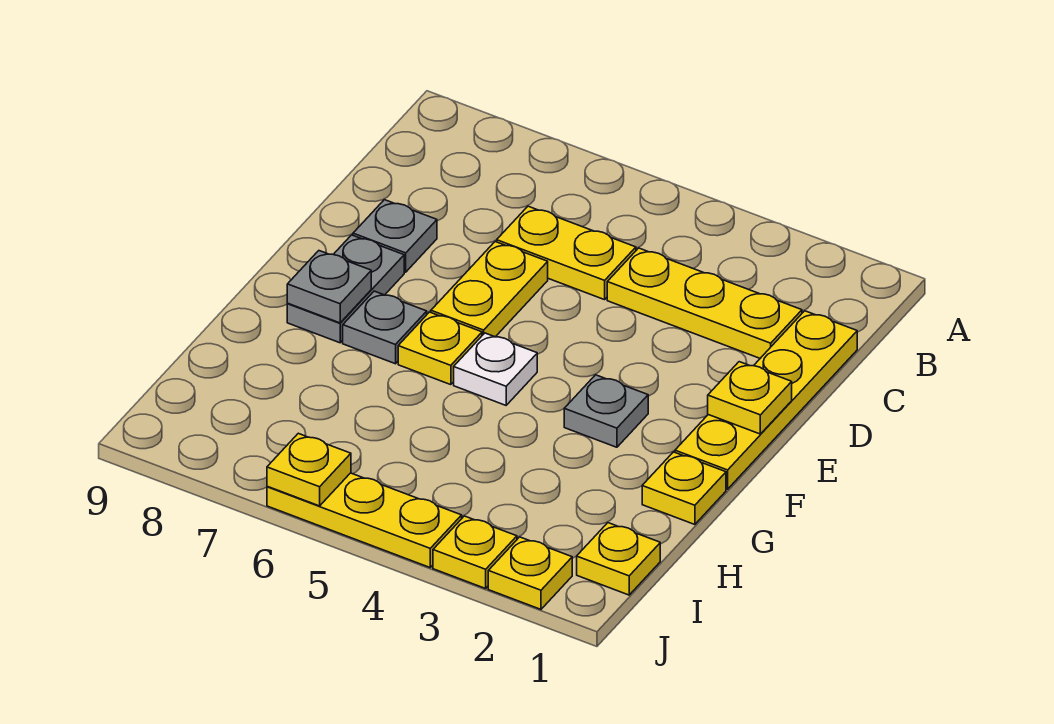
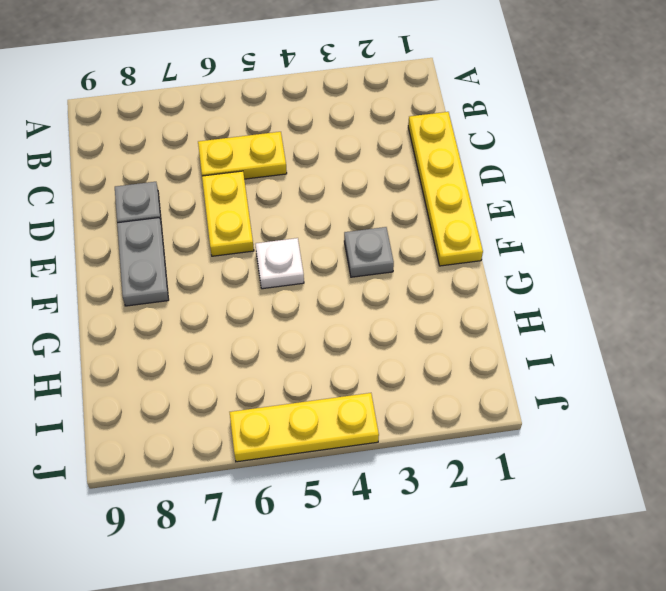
none -> yellow plate C2:C4 level 1
none -> yellow plate F6 level 1
none -> grey plate F7 level 1

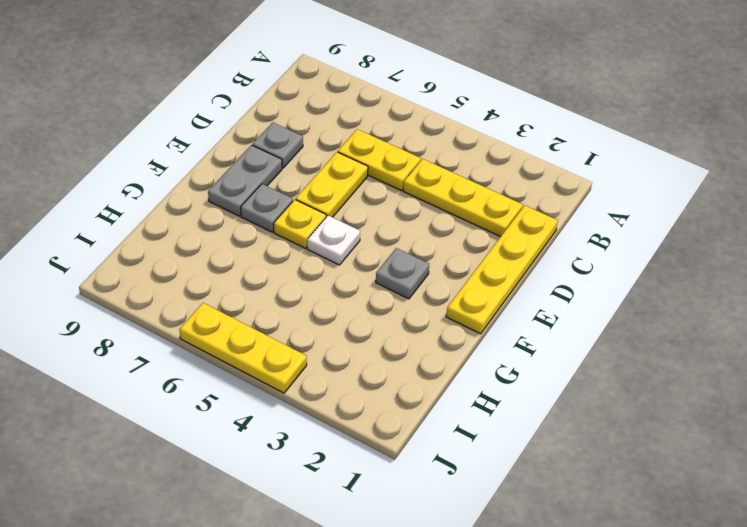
none -> yellow plate G1 level 1
none -> yellow plate I1 level 1
none -> yellow plate J2 level 1

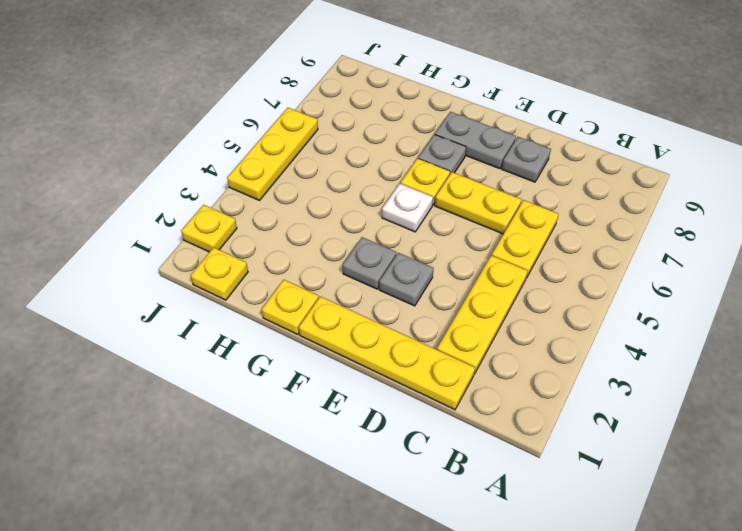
grey plate E3 level 1 -> grey plate F8 level 2
none -> yellow plate J3 level 1
none -> yellow plate E1 level 2
none -> yellow plate J6 level 2

